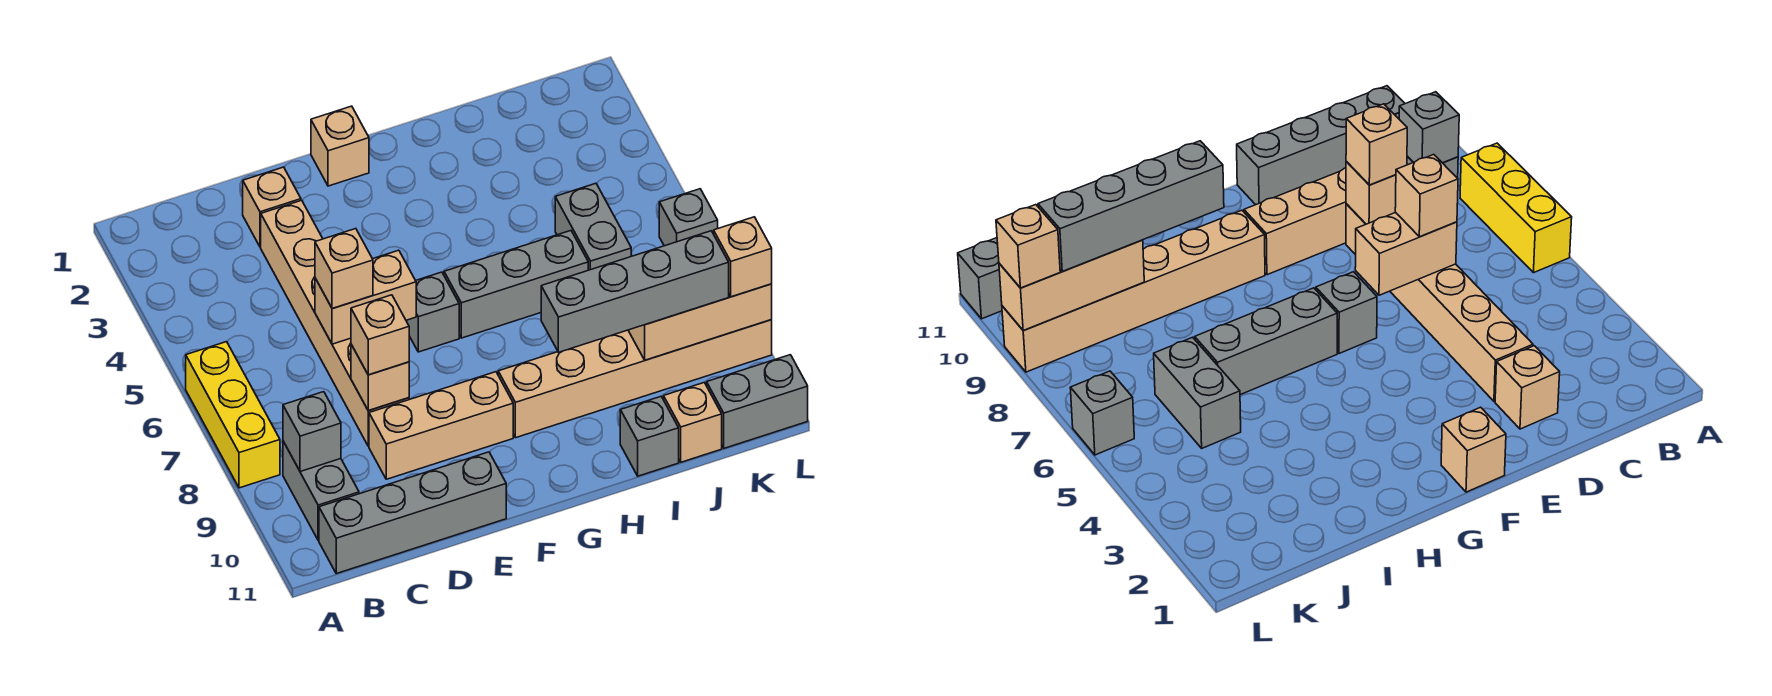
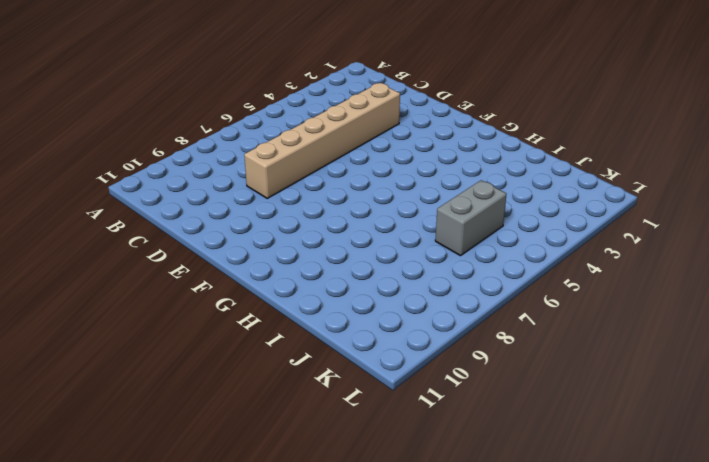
none -> yellow brick A6:A8 level 1
none -> grey brick B9:B10 level 1
none -> grey brick B11:E11 level 1

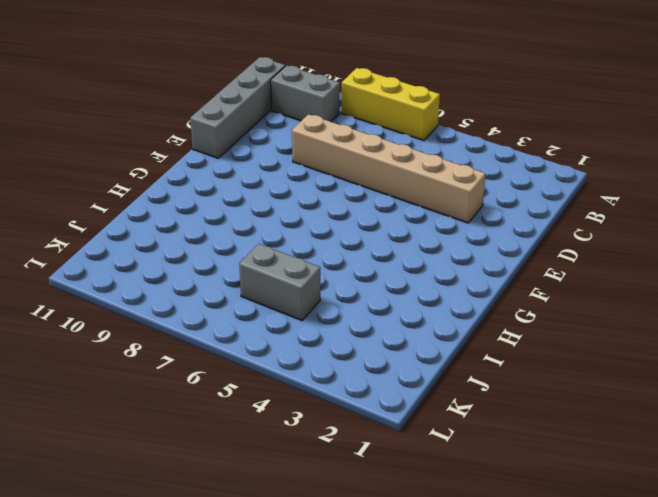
none -> tan brick D2 level 1
none -> tan brick D9:F9 level 1
none -> tan brick F1 level 1

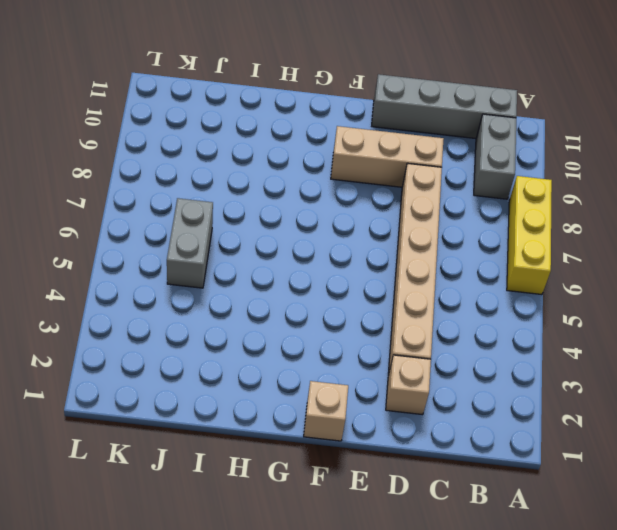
none -> grey brick F6 level 1
none -> grey brick G6:I6 level 1
none -> tan brick G9:L9 level 1

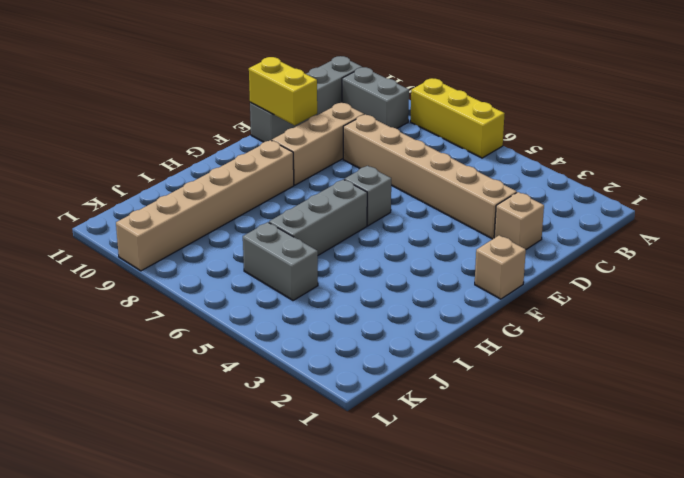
yellow brick E10:E11 level 2 -> none
none -> grey brick I11 level 1
none -> tan brick J11 level 1
none -> grey brick K11:L11 level 1

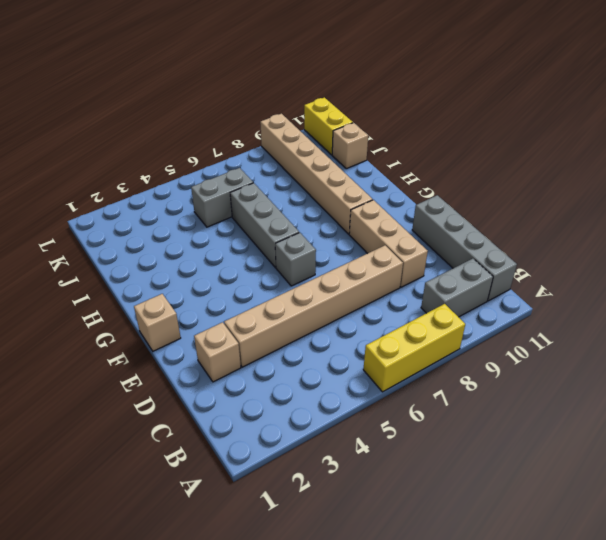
yellow brick K11:L11 level 1 -> grey brick K11:L11 level 1
none -> grey brick I11 level 1
none -> grey brick L6 level 1
none -> grey brick B9 level 2

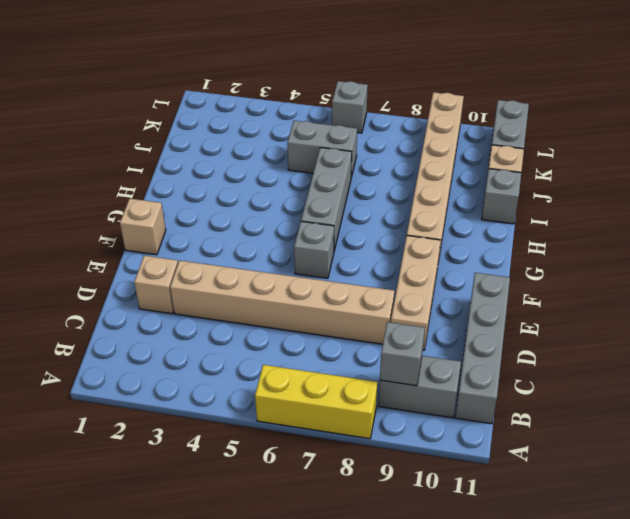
none -> tan brick D6:E6 level 2
none -> tan brick D8 level 2
none -> tan brick J9:L9 level 2

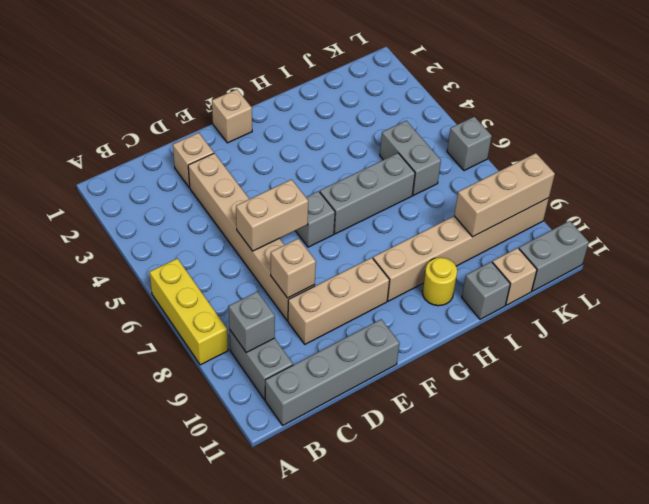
yellow round brick H10 level 1 -> none
none -> tan brick D6 level 3
none -> tan brick D8 level 3
none -> grey brick H9:K9 level 3

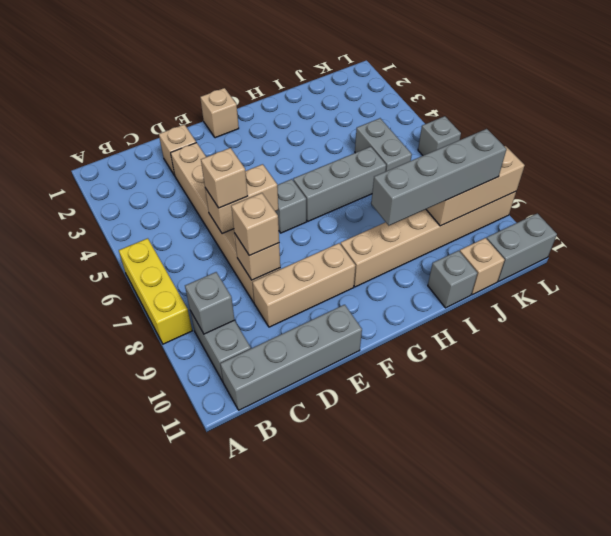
none -> tan brick L9 level 3

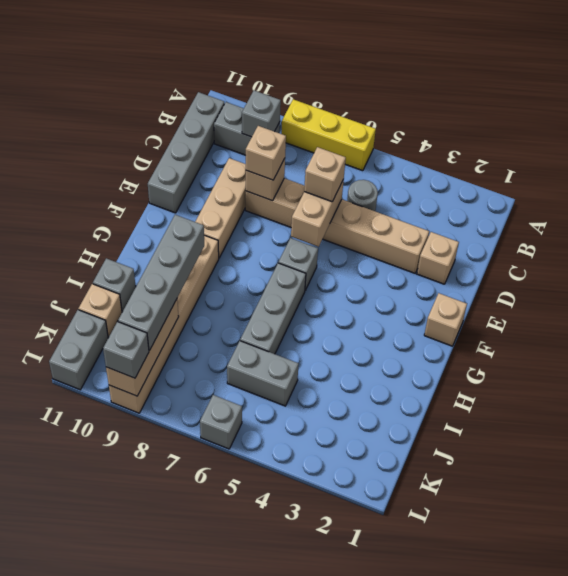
grey round brick C5 level 1 -> none
grey brick L9 level 3 -> tan brick L9 level 3

